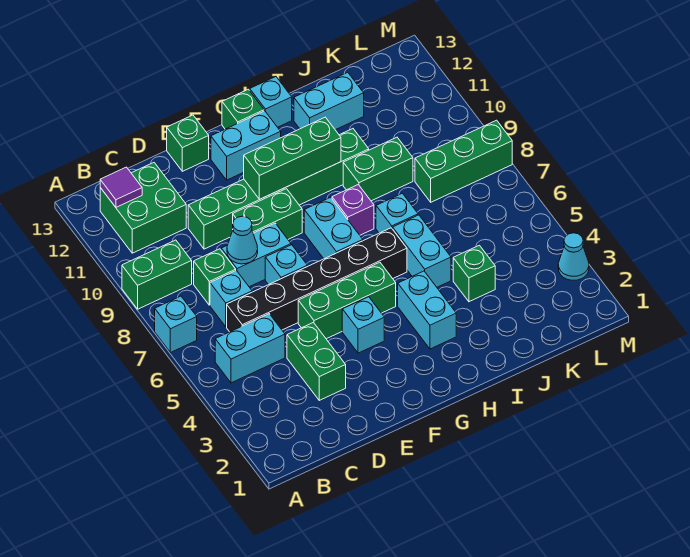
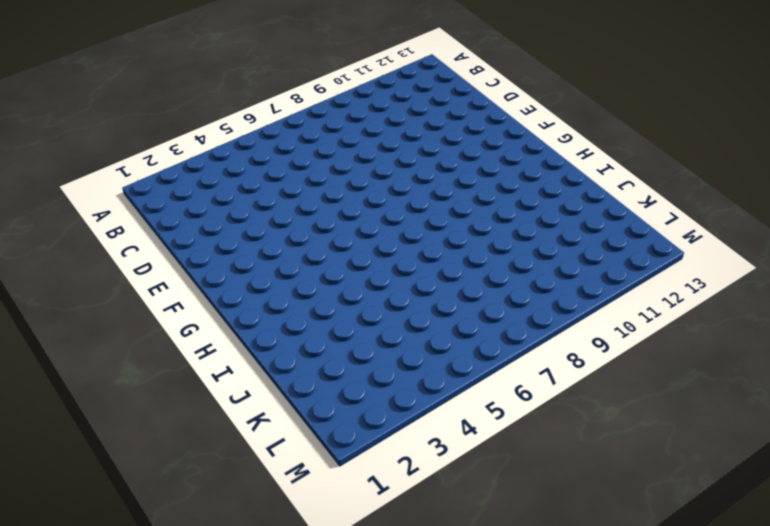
none -> cyan brick A7 level 1
none -> green brick A9:B9 level 1
none -> cyan brick B5:C5 level 1
none -> green brick B11:C12 level 1

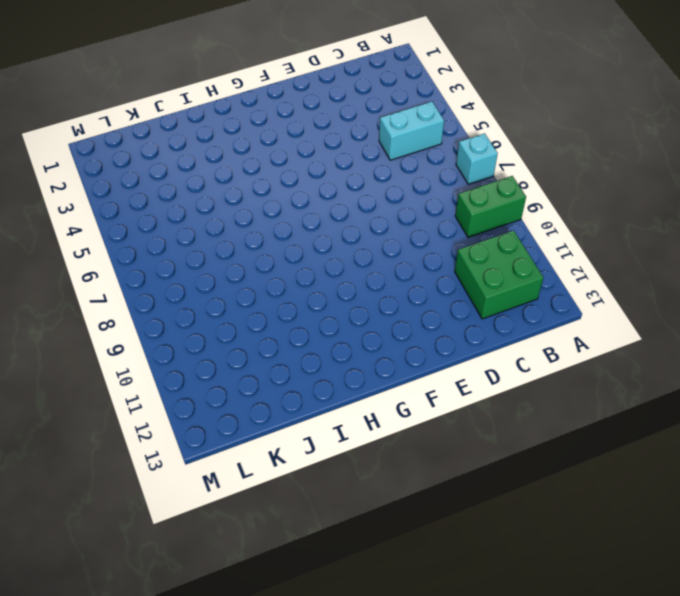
none -> black brick C6:H6 level 1
none -> cyan brick C7 level 1
none -> green brick C8 level 1
none -> green brick D3:D4 level 1

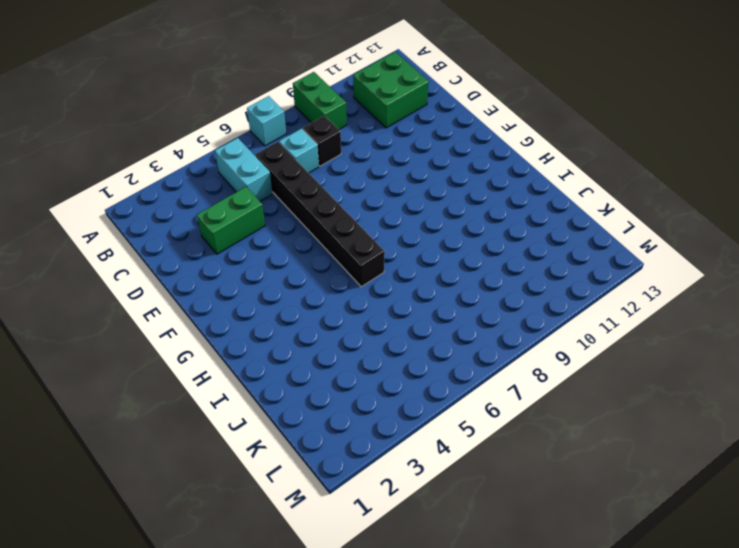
black brick C8 level 1 -> green brick C8 level 1
none -> cyan brick D8:E8 level 1
none -> green brick D10:I10 level 1
none -> green brick E5:G5 level 1
none -> cyan brick E7 level 1

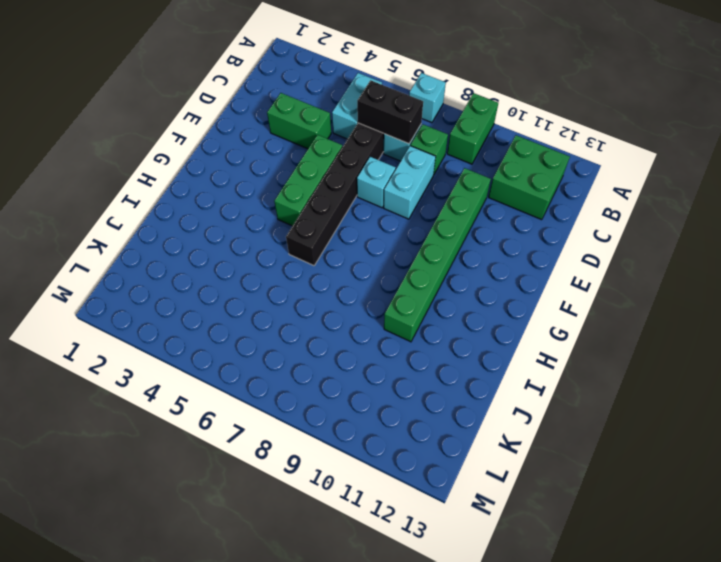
black brick C6:C7 level 2 -> none
none -> green brick E9:F9 level 1
none -> green brick E13 level 1
none -> cyan brick F4 level 1
none -> cyan brick F12:G12 level 1

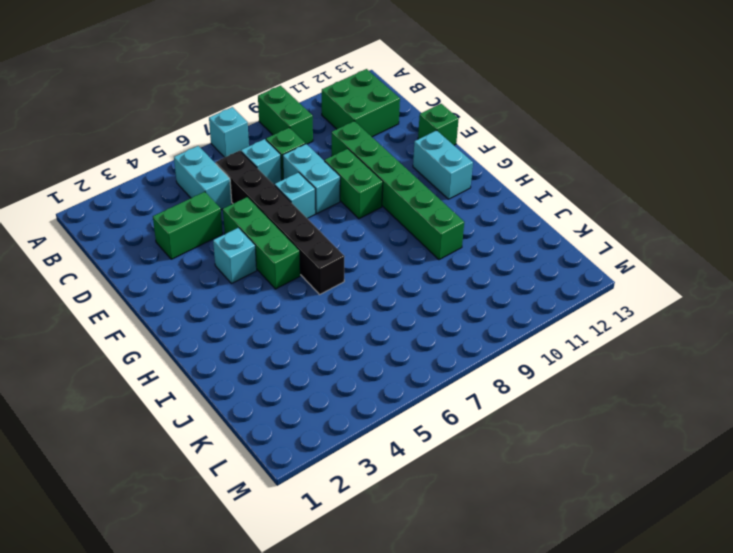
none -> cyan brick G7:G8 level 1
none -> green brick G13 level 1
none -> cyan brick H3:H4 level 1
none -> purple brick H8 level 1

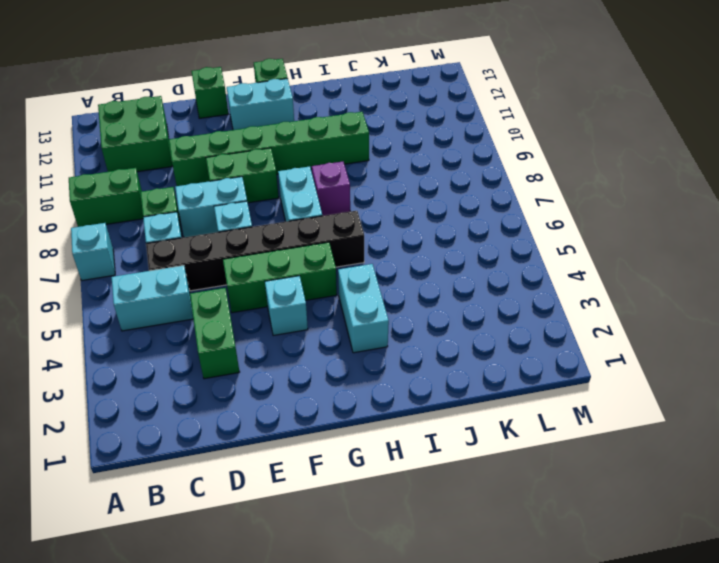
none -> cyan brick H13 level 1
none -> cyan brick I5:I6 level 1
none -> cyan brick I7 level 1
none -> green brick I9:J9 level 1

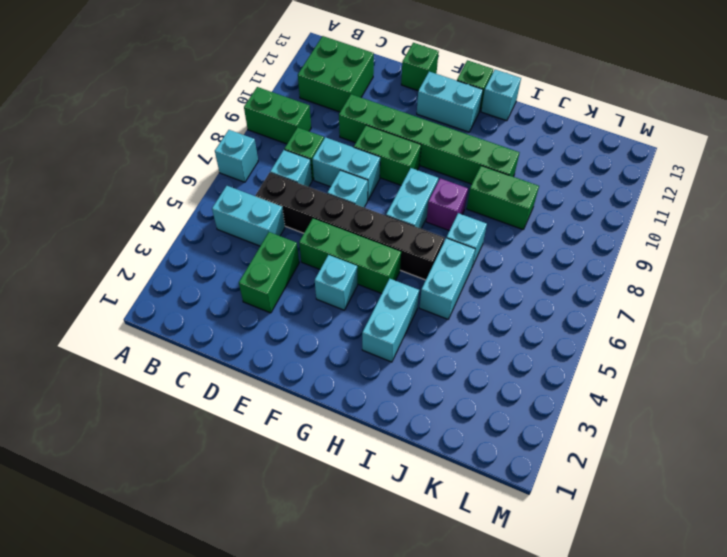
none -> cyan brick I12:J12 level 1
none -> green brick J4 level 1
none -> green brick K8:M8 level 1
none -> cyan cone M3 level 1

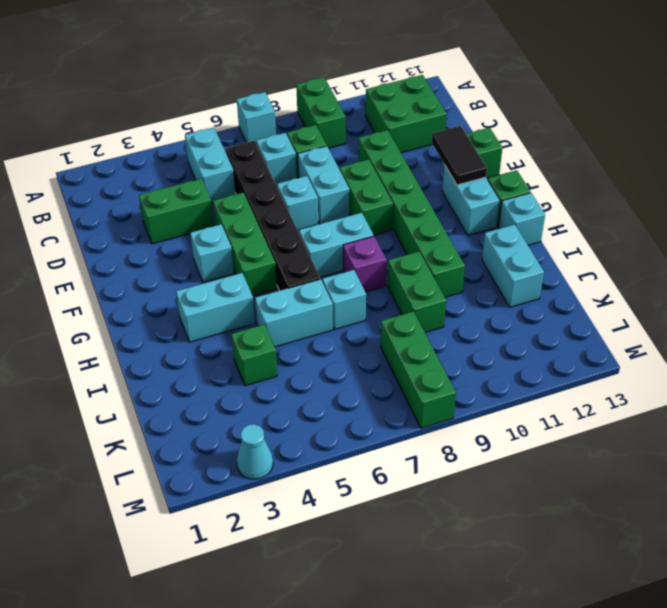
black tile E12:F12 level 2 -> none
none -> purple tile B12 level 2
none -> cyan cone D8 level 2
none -> green brick F10:H10 level 2

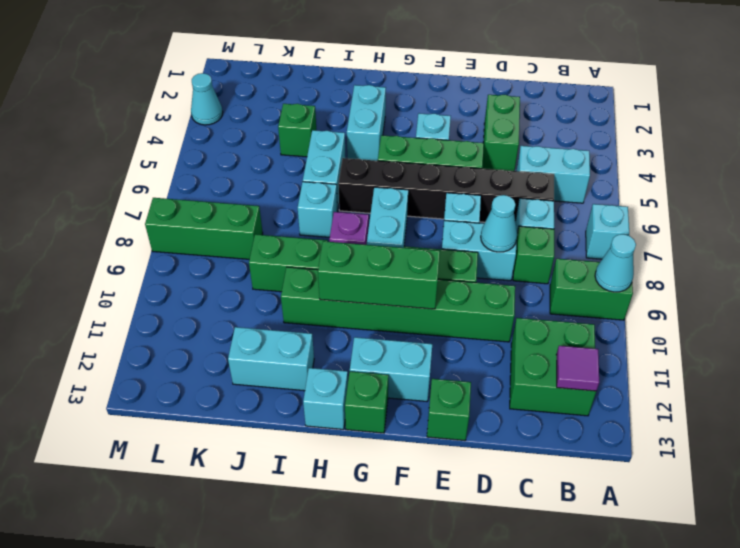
cyan cone A9 level 2 -> none

